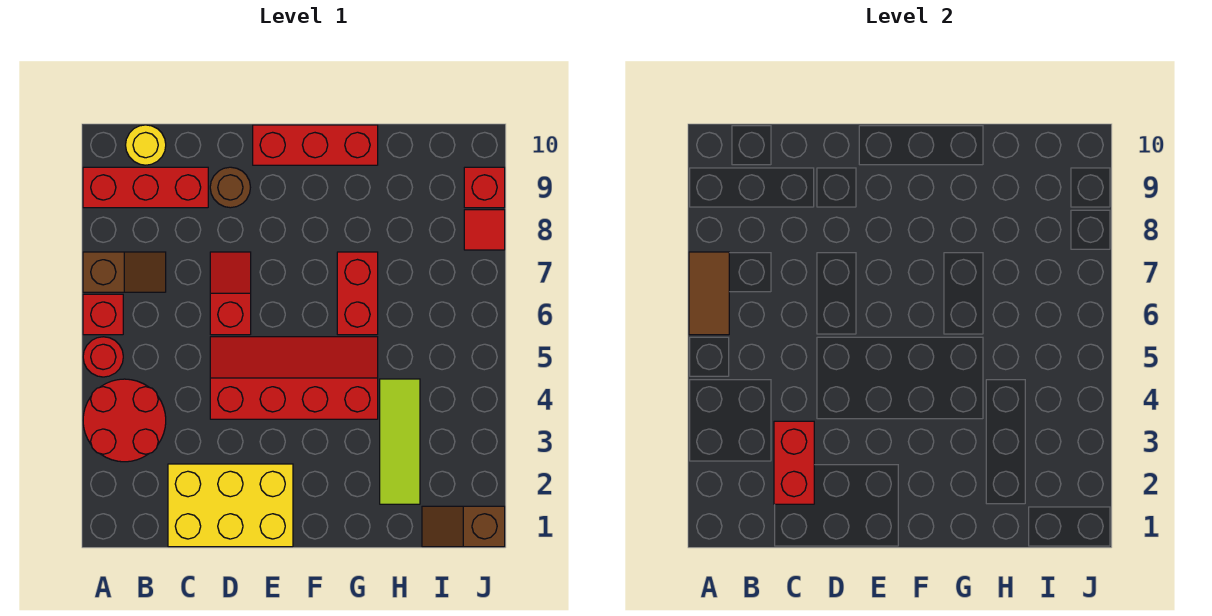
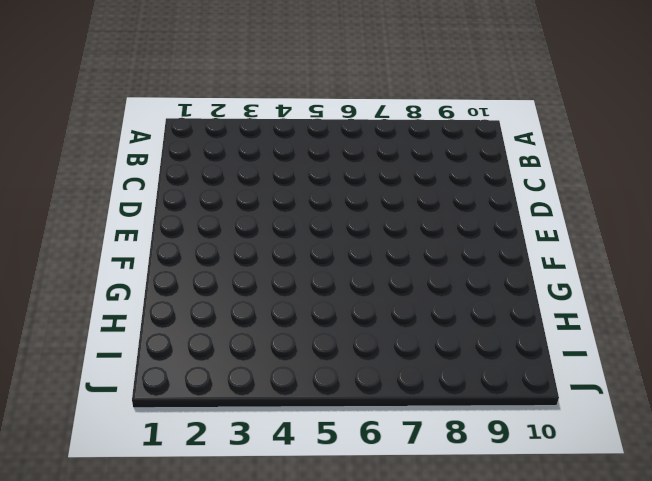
none -> red round brick A3:B4 level 1
none -> red round brick A5 level 1
none -> red brick A6 level 1

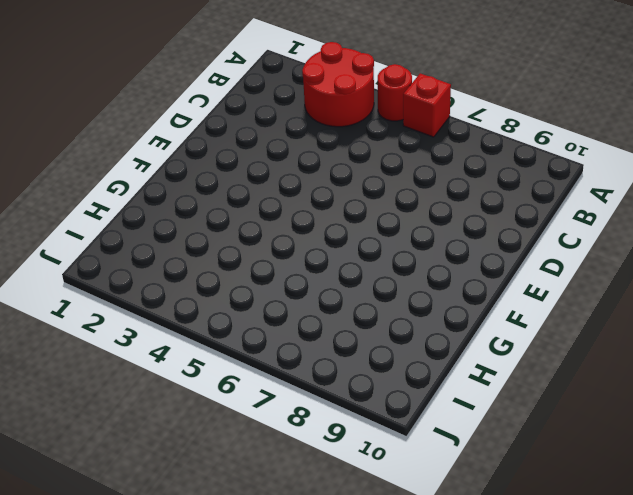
none -> brown slope A7:B7 level 1 top A
none -> red brick A9:C9 level 1
none -> yellow round brick B10 level 1

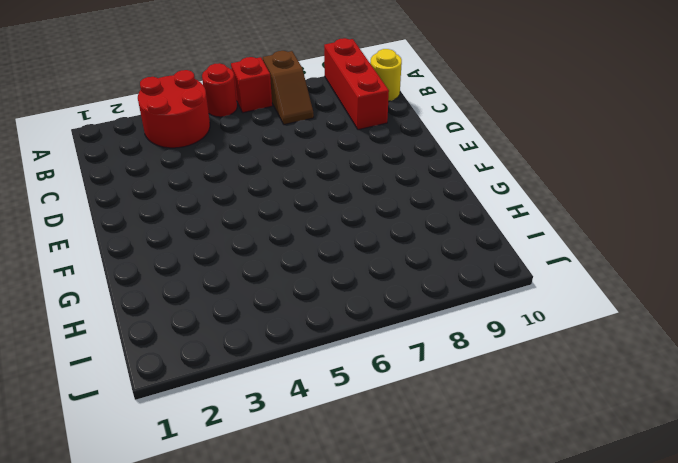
none -> yellow brick C1:E2 level 1
none -> red slope D4:G5 level 1 top 4
none -> red slope D6:D7 level 1 top 6

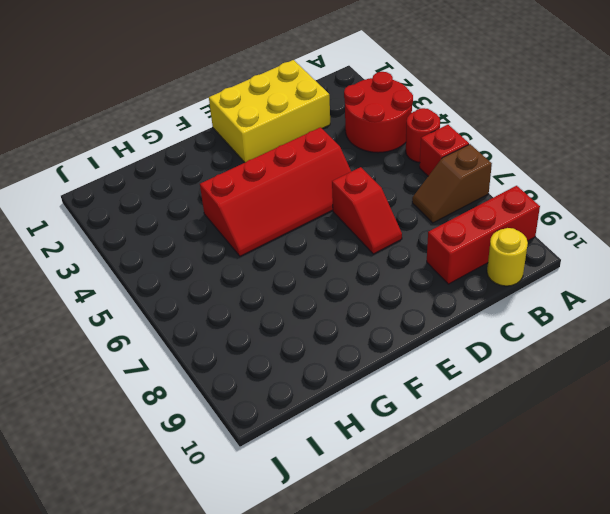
none -> brown round brick D9 level 1
none -> red brick E10:G10 level 1
none -> red brick G6:G7 level 1

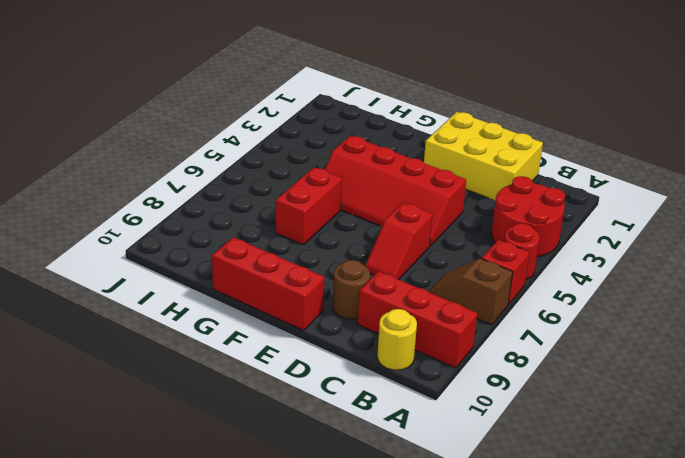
none -> lime tile H2:H4 level 1
none -> brown slope I1:J1 level 1 top J
none -> red tile J8 level 1

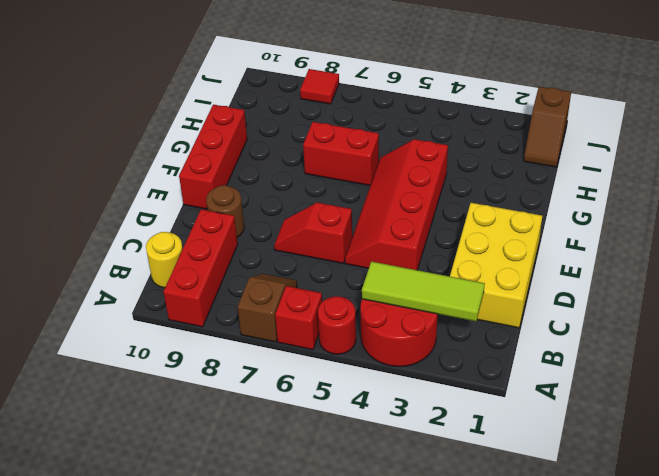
lime tile B2:B4 level 2 -> lime tile H2:H4 level 1
none -> red brick J9 level 1
none -> brown tile A6:A7 level 2
none -> red brick C2:C3 level 2

